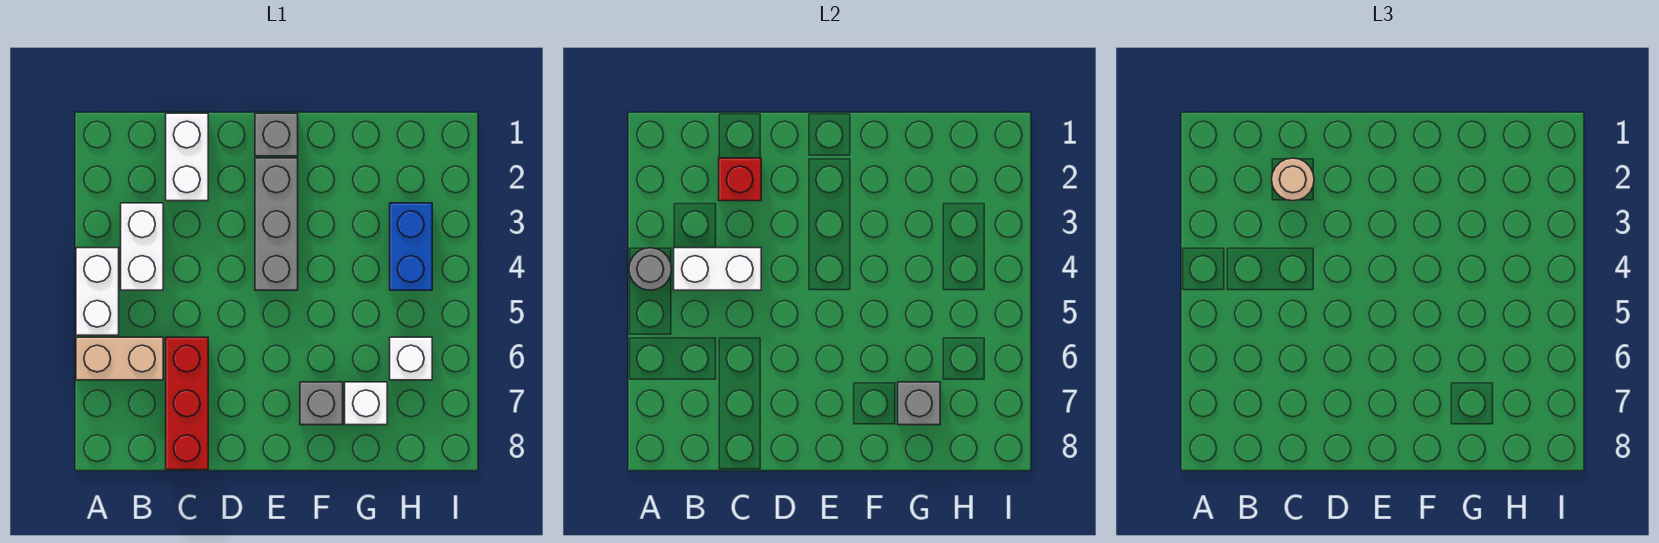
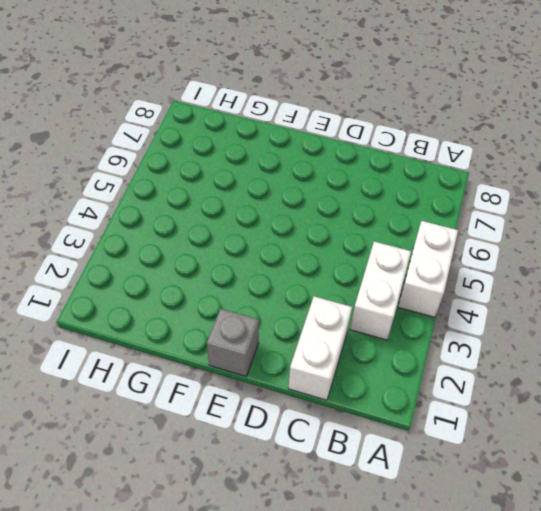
none -> tan brick A6:B6 level 1
none -> red brick C6:C8 level 1
none -> grey brick E2:E4 level 1

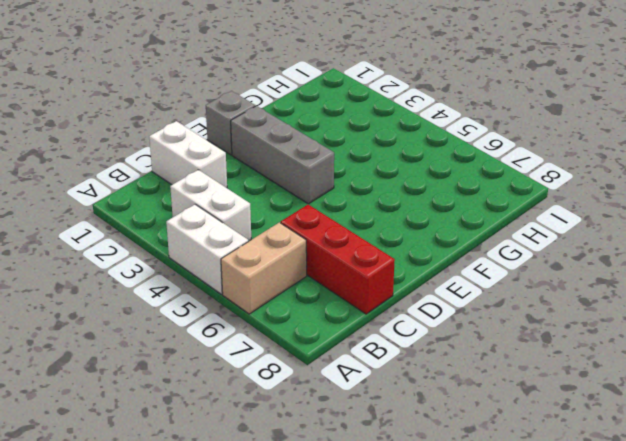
none -> grey brick F7 level 1
none -> white brick G7 level 1
none -> blue brick H3:H4 level 1

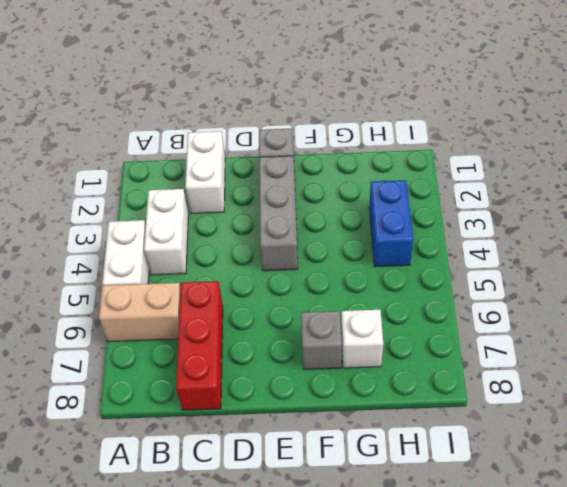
none -> white brick H6 level 1
none -> grey round brick A4 level 2
none -> white brick B4:C4 level 2

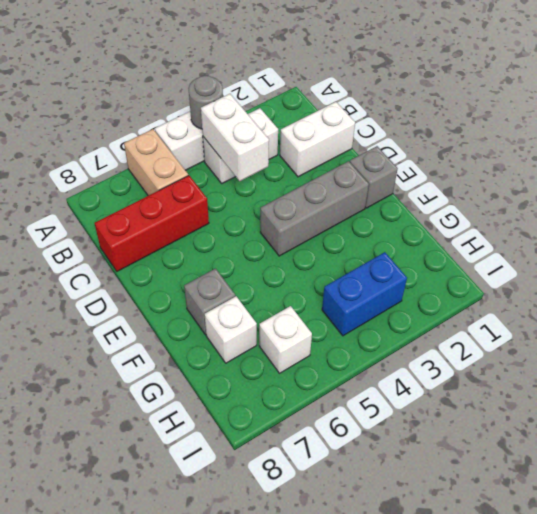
none -> red brick C2 level 2
none -> grey brick G7 level 2
none -> tan round brick C2 level 3

